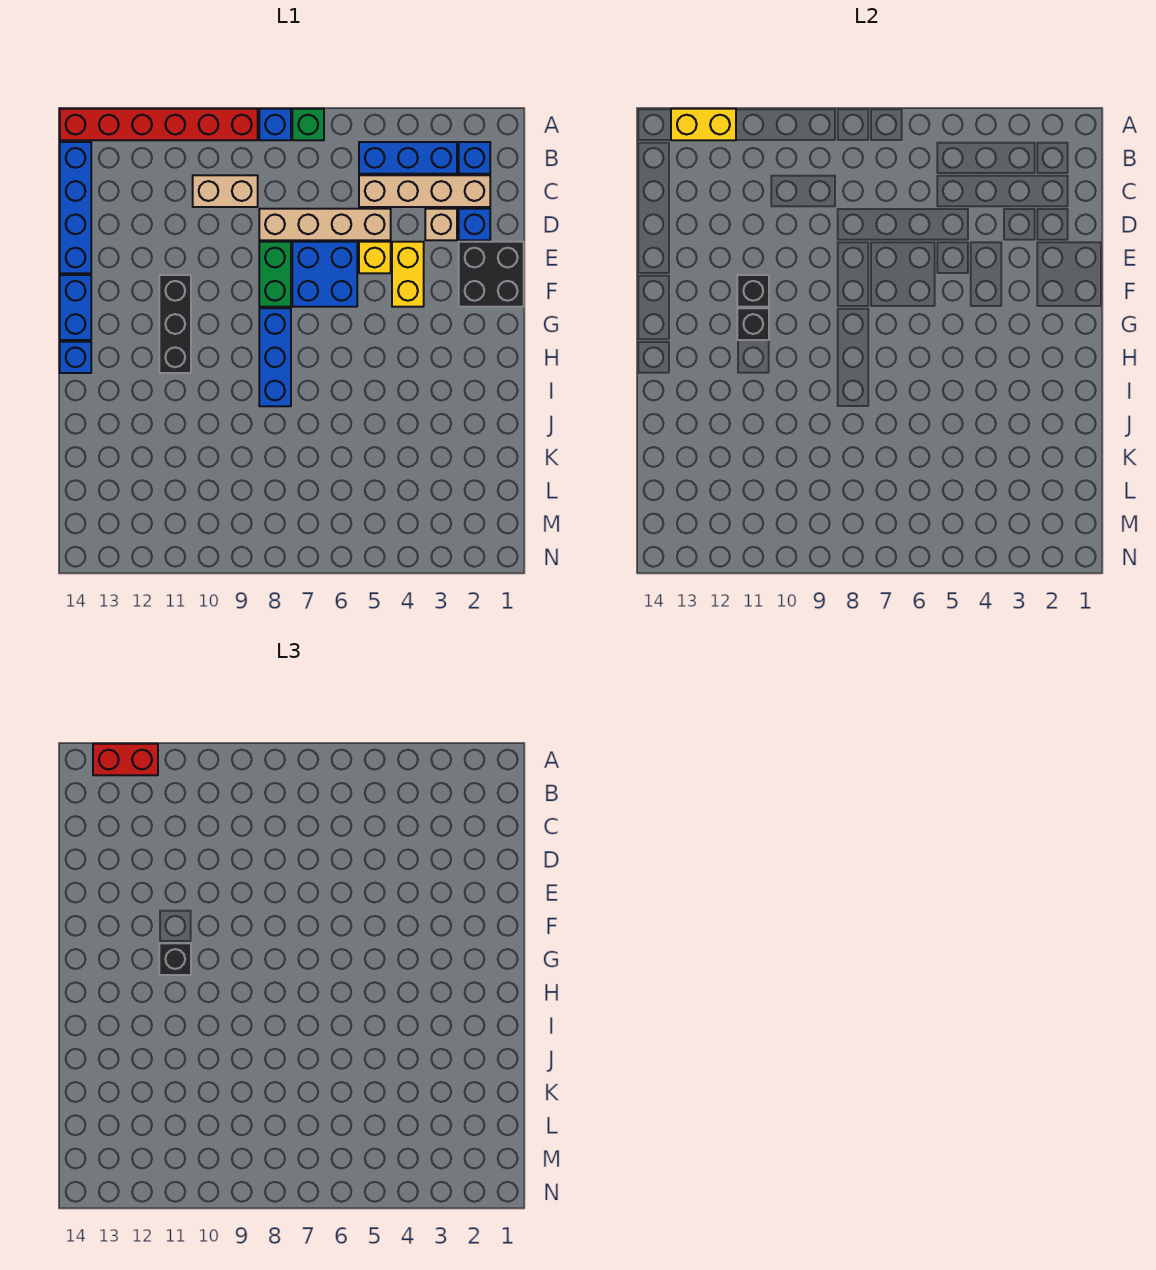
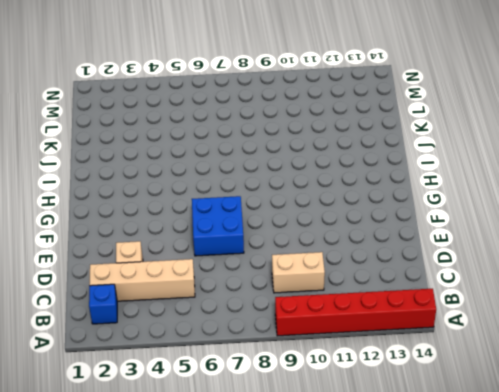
none -> green brick A7 level 1
none -> blue brick A8 level 1
none -> blue brick B3:B5 level 1

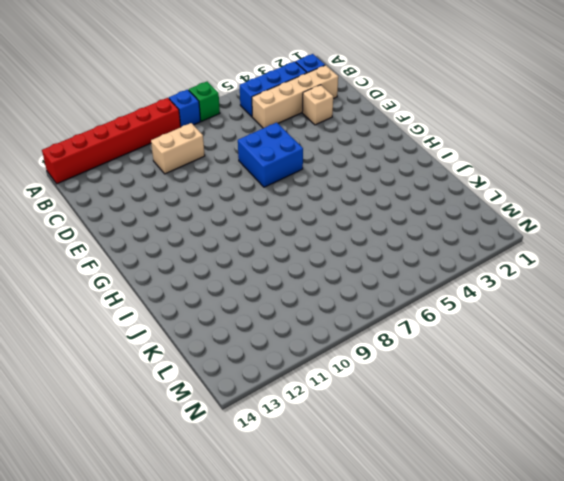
none -> blue brick B14:E14 level 1
none -> blue brick D2 level 1
none -> tan brick D5:D8 level 1

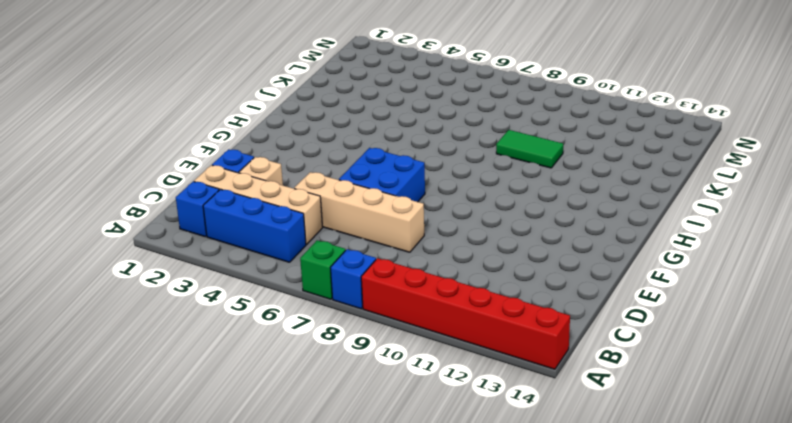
green tile J9:J10 level 1 -> none
none -> blue brick B14:E14 level 1
none -> tan brick C9:C10 level 1
none -> black brick E1:F2 level 1

